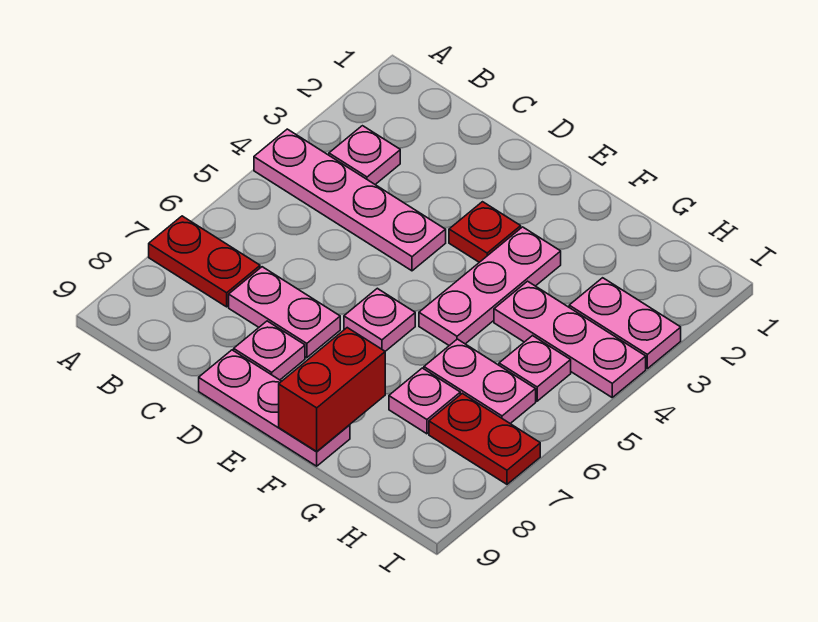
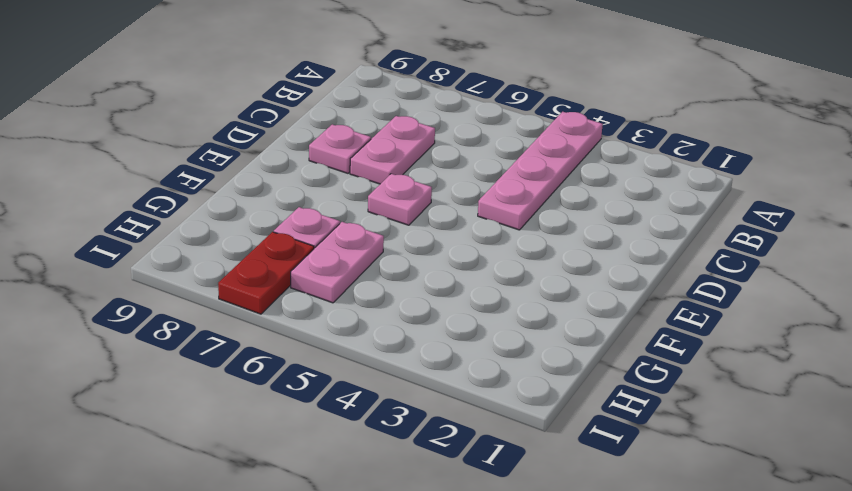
none -> red plate A7:B7 level 1
none -> pink plate B3 level 1
none -> pink plate D9:F9 level 1

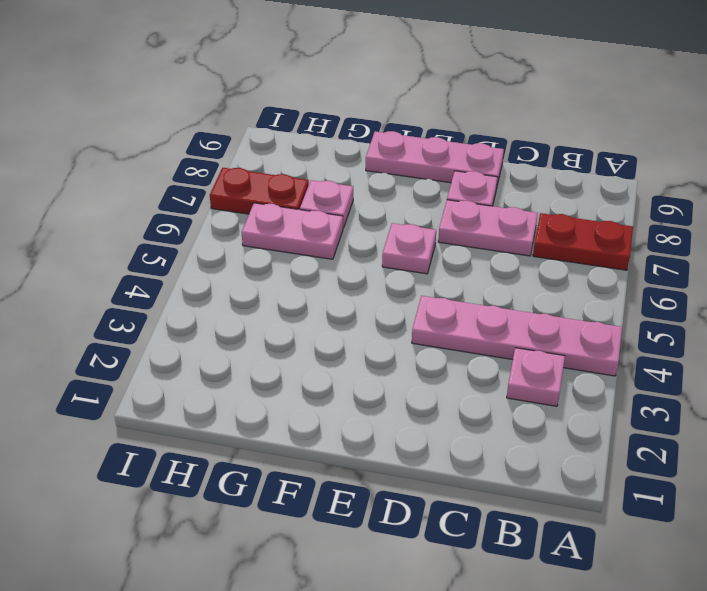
none -> red plate E3 level 1
none -> pink plate F3:F5 level 1
none -> pink plate G4:I4 level 1

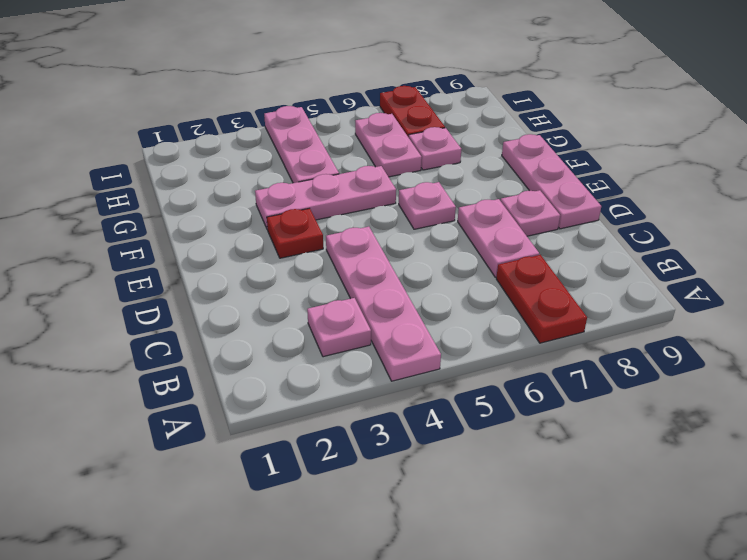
none -> pink plate H3:I3 level 1
none -> pink plate H5 level 1
none -> red brick F8:F9 level 2

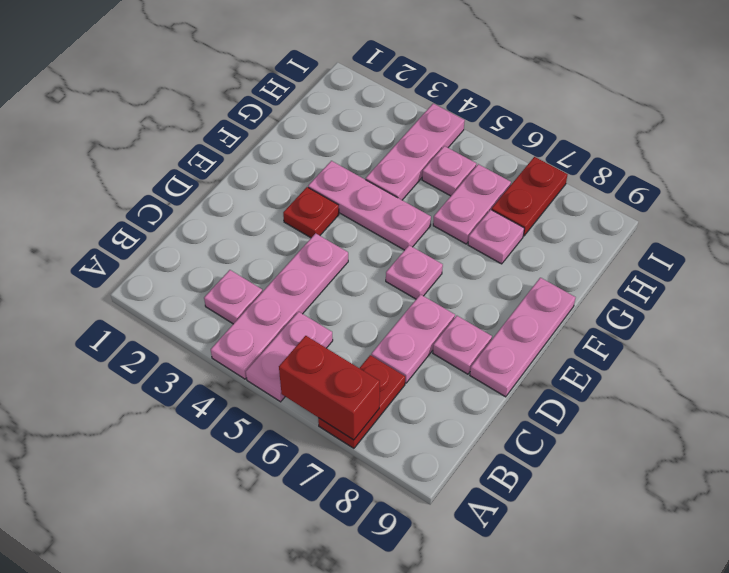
pink plate A5:B5 level 1 -> pink plate H3:I3 level 1
red brick A6:A7 level 2 -> red brick F8:F9 level 2

